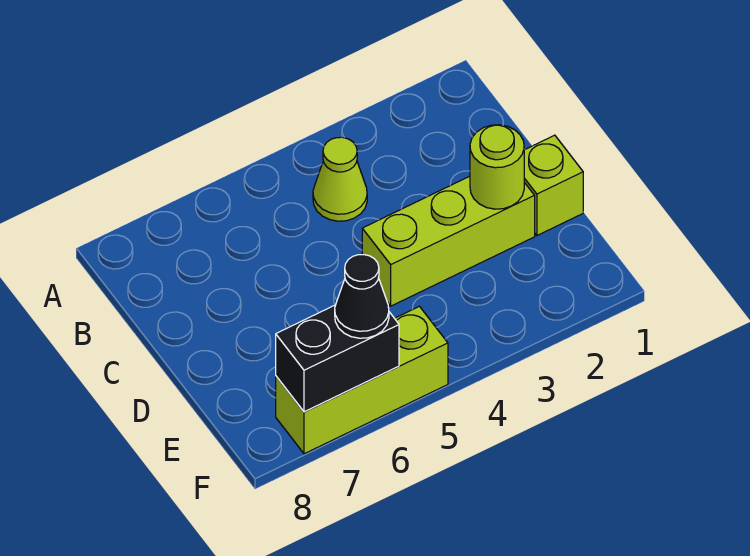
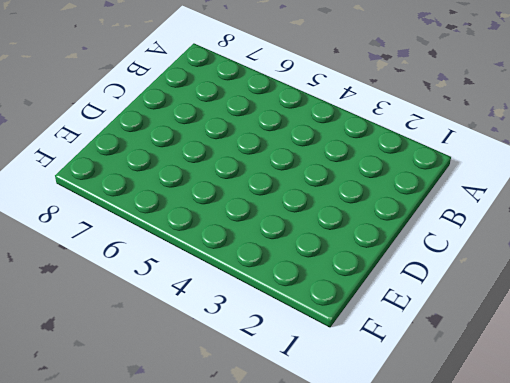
none -> lime cone B4 level 1
none -> lime brick D1 level 1

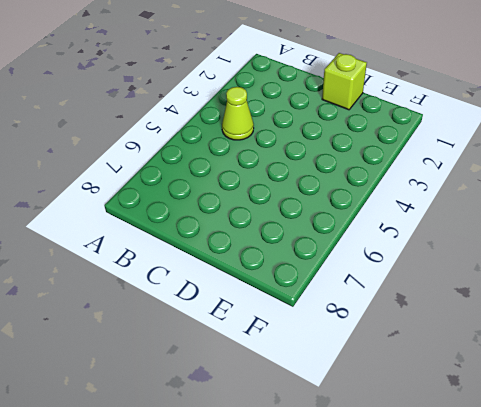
none -> lime brick D2:D4 level 1
none -> lime brick F5:F7 level 1

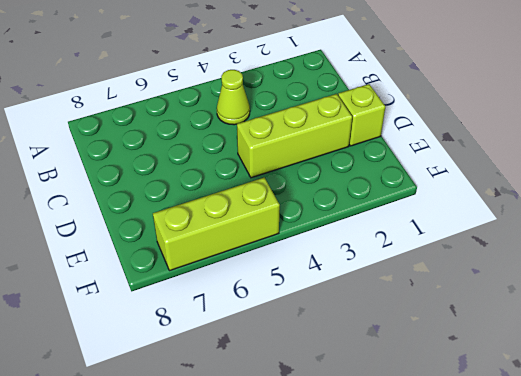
none -> lime round brick D2 level 2
none -> black brick F6:F7 level 2

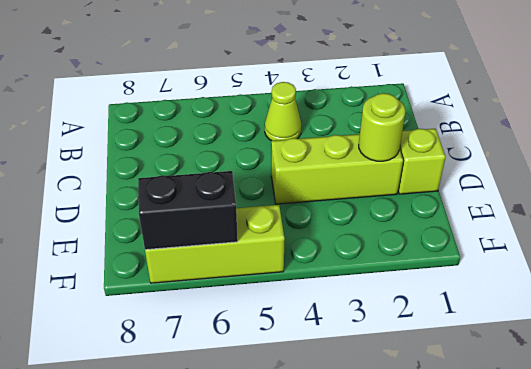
none -> black cone F6 level 3

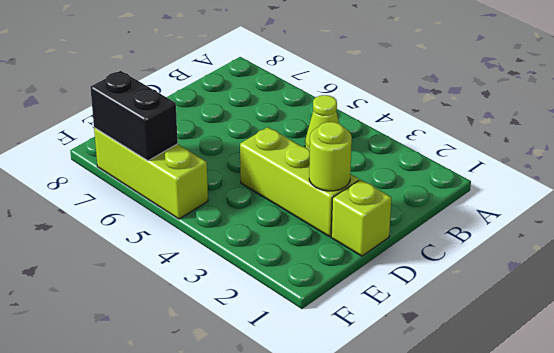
none -> black cone F6 level 3

